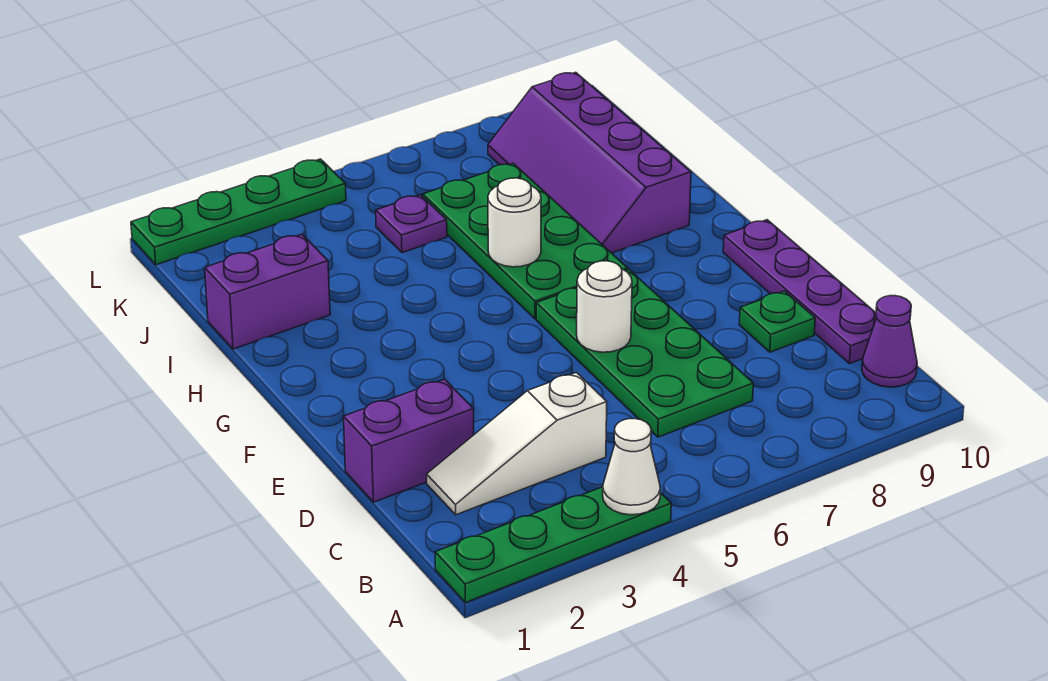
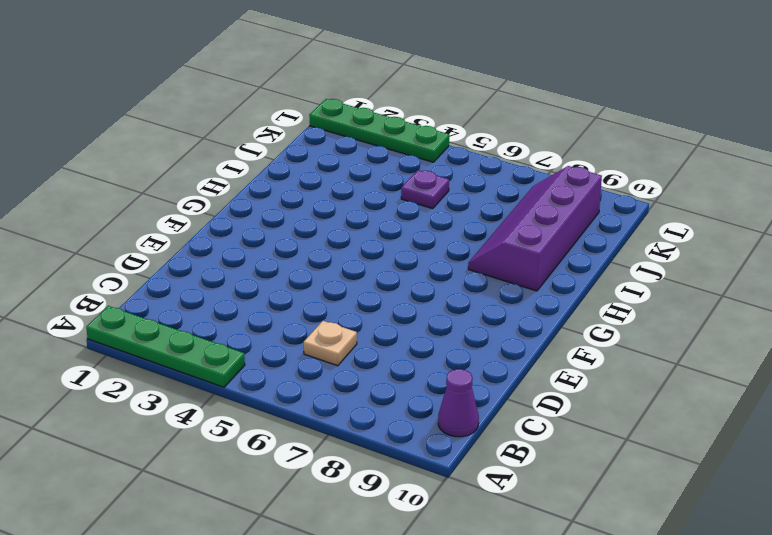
tan plate C6 level 1 -> green plate C6:F7 level 1
none -> white slope C2:C4 level 1 top 4
none -> purple plate C10:F10 level 1
none -> purple brick D1:D2 level 1

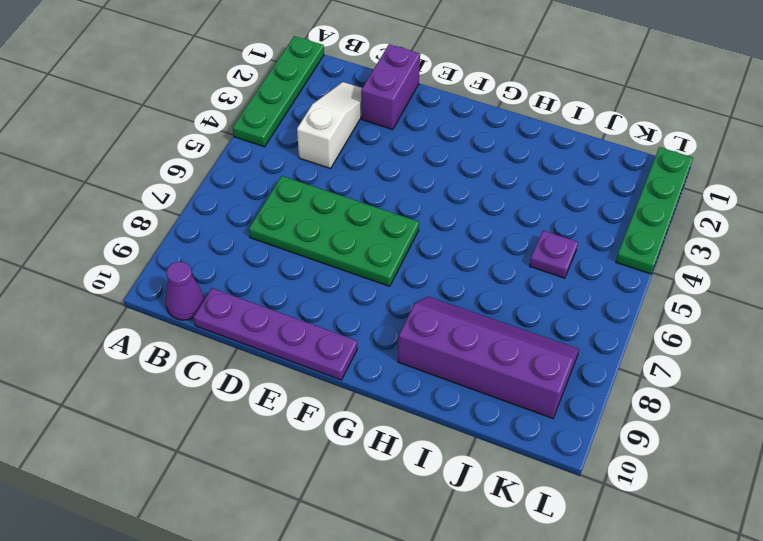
none -> green plate D9 level 1
none -> green plate G6:J7 level 1
none -> purple brick I1:I2 level 1

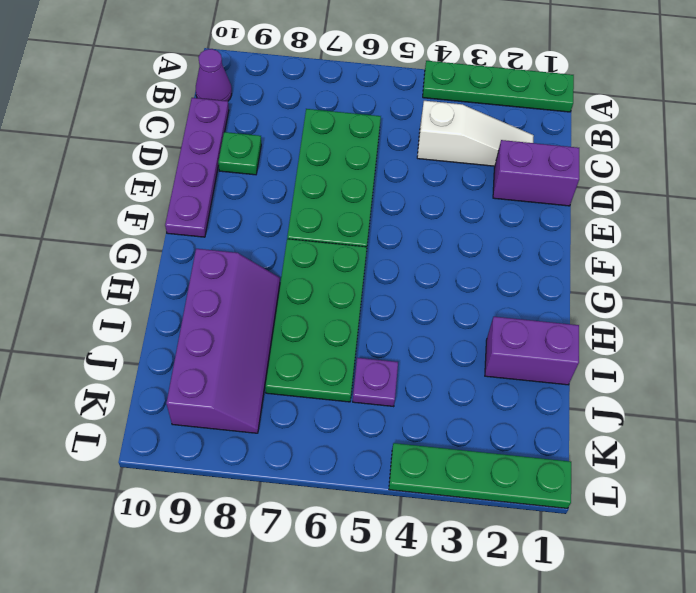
none -> white cone A4 level 2
none -> white round brick E6 level 2
none -> white round brick H6 level 2

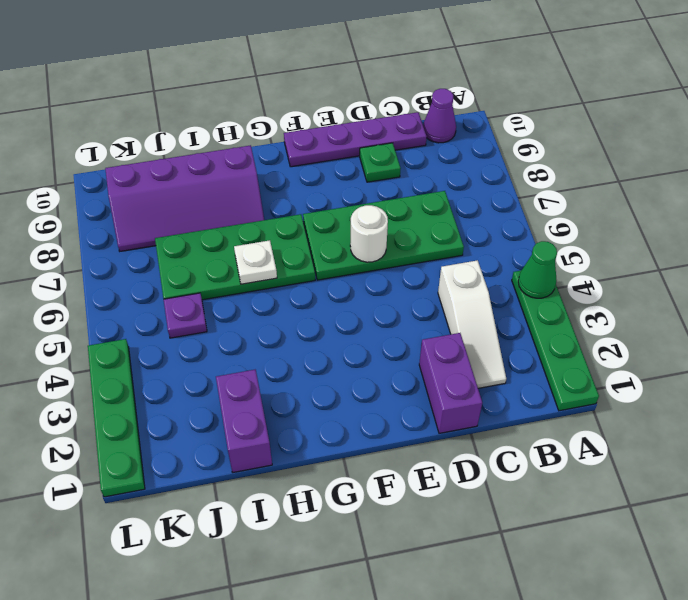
green cone A4 level 2 -> white cone A4 level 2
white plate H6 level 2 -> white round brick H6 level 2

